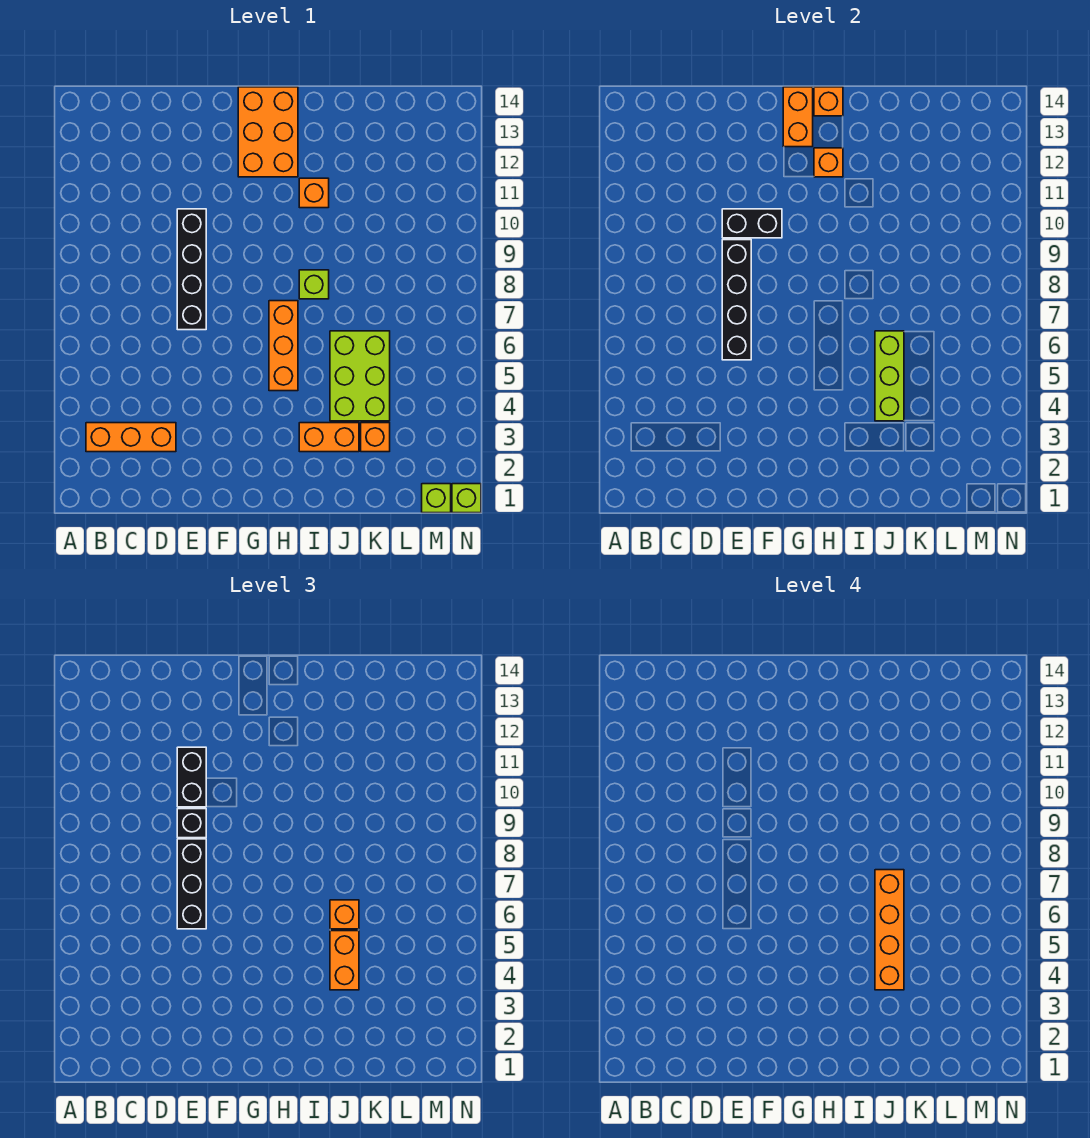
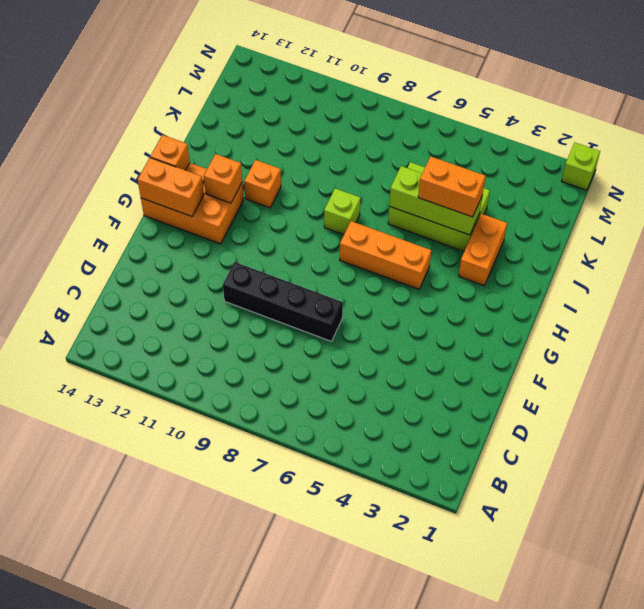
none -> orange brick B3:D3 level 1
none -> orange brick K3 level 1
none -> lime brick M1 level 1

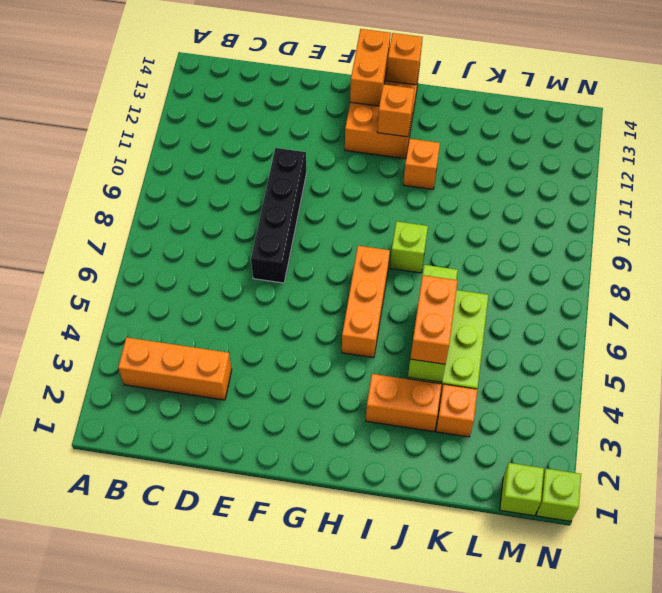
none -> black brick E6:E9 level 2
none -> black brick E10:F10 level 2
none -> black brick E6:E8 level 3

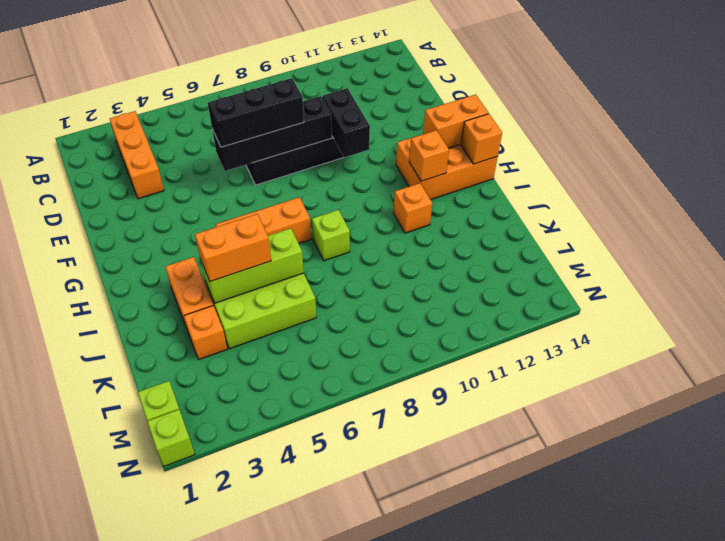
none -> black brick E9 level 3
none -> black brick E10:E11 level 3
none -> orange brick J6 level 3

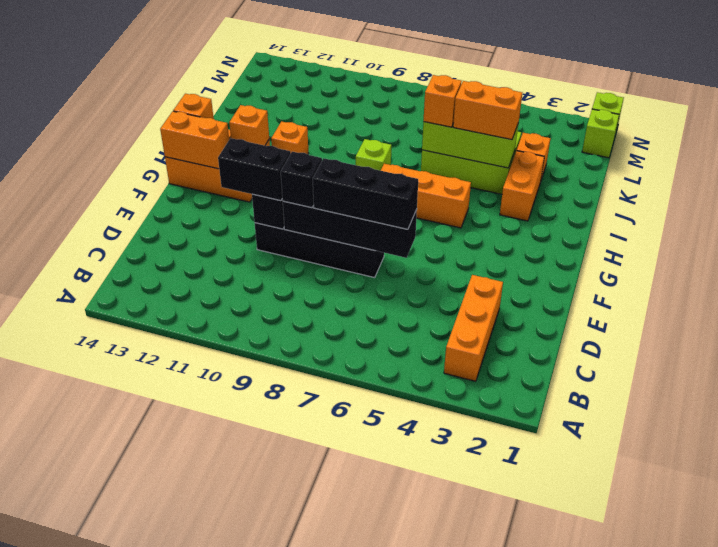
none -> orange brick J4:J7 level 4

